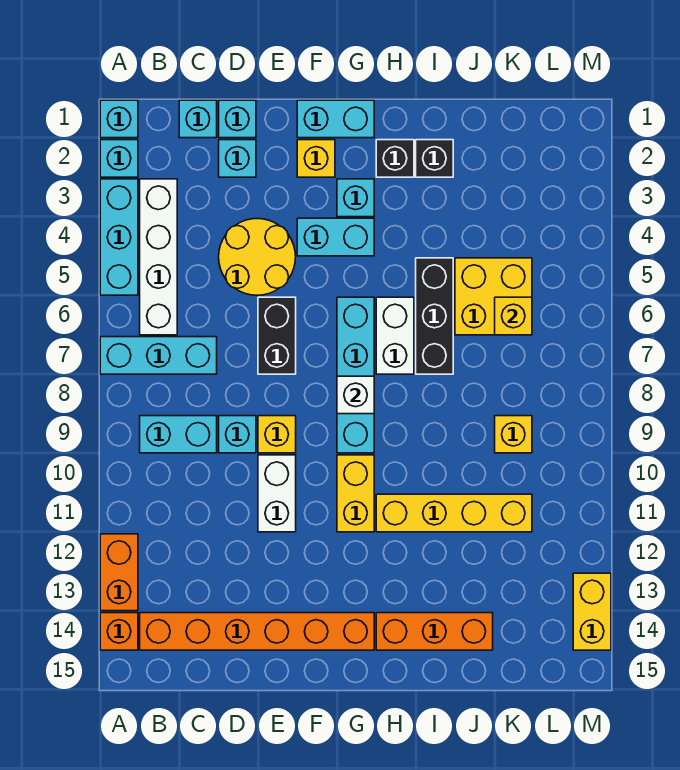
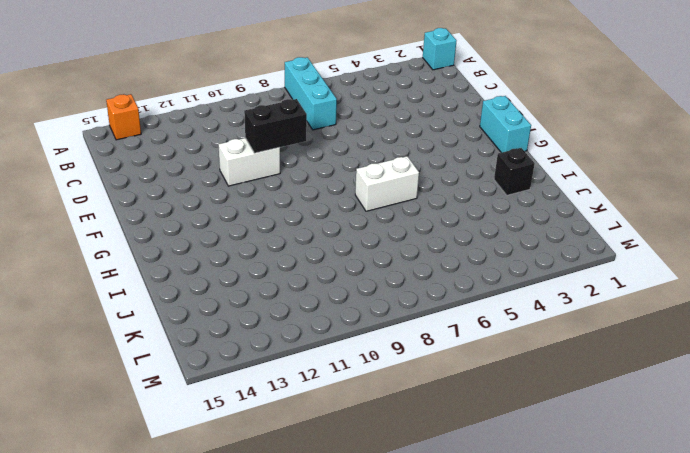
black brick E9:E10 level 2 -> black brick E6:E7 level 1
none -> cyan brick A2 level 1
none -> cyan brick A3:A5 level 1
none -> orange brick A12:A13 level 1
none -> white brick B3:B6 level 1

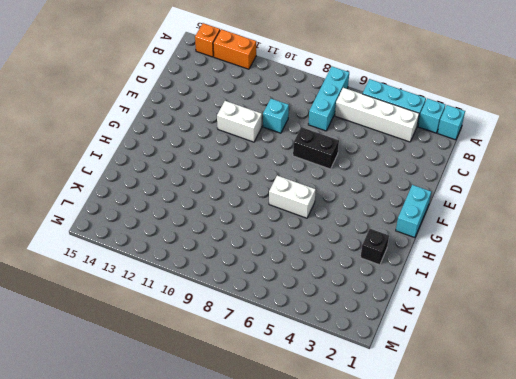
none -> cyan brick B9:C9 level 1
none -> orange brick B14:G14 level 1
none -> cyan brick C1 level 1
none -> cyan brick D1 level 1

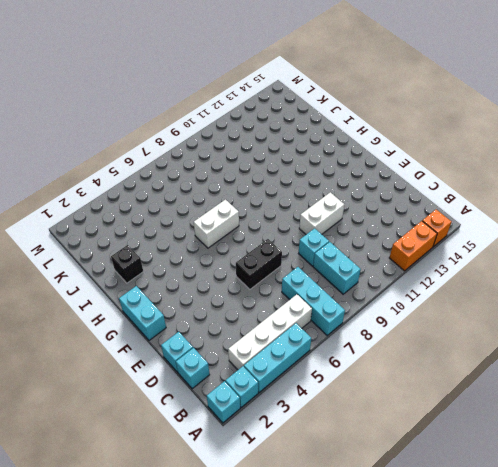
none -> orange brick B14:G14 level 1
none -> cyan brick D2 level 1
none -> yellow round brick D4:E5 level 1
none -> yellow brick E9 level 1

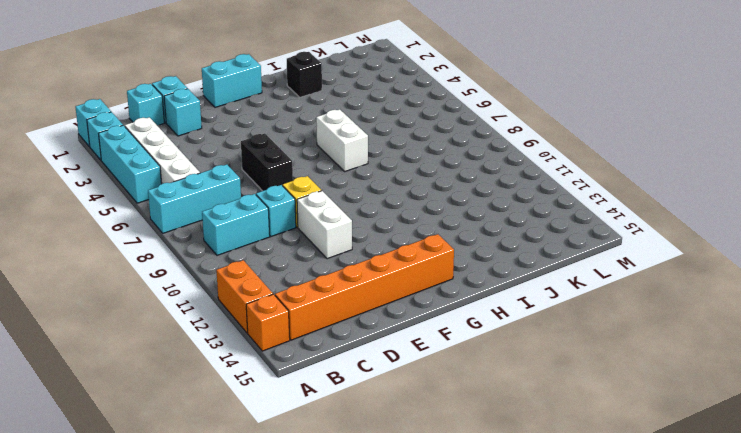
none -> yellow round brick D4:E5 level 1
none -> yellow brick F2 level 1
none -> cyan brick F4:G4 level 1
none -> cyan brick G3 level 1

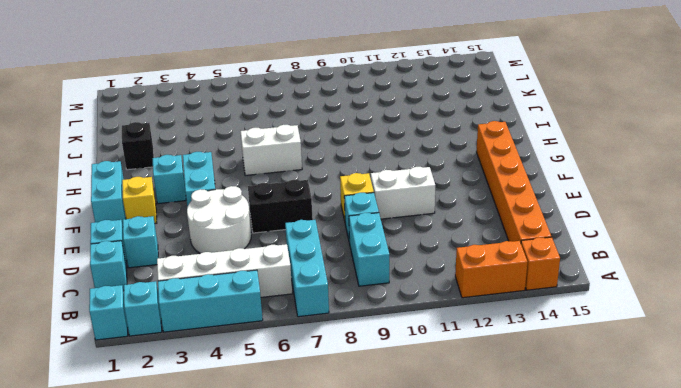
white round brick D4:E5 level 1 -> yellow round brick D4:E5 level 1
none -> cyan brick G6:G9 level 1
none -> yellow brick G10:G11 level 1
none -> black brick H2 level 1
none -> yellow brick H11:K11 level 1

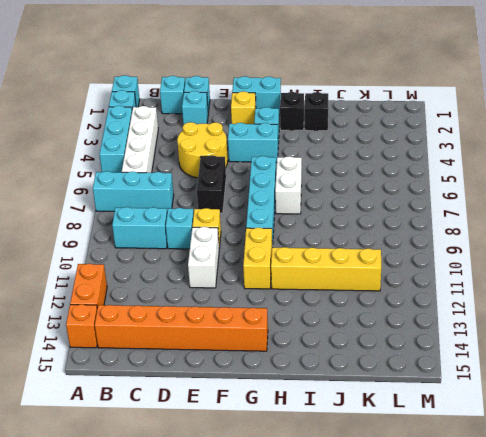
none -> orange brick H14:J14 level 1
none -> black brick I5:I7 level 1
none -> yellow brick J5:K6 level 1
none -> yellow brick K9 level 1

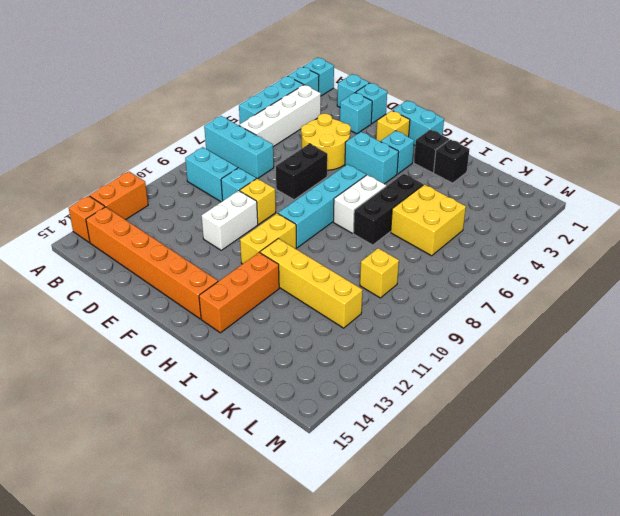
orange brick H12:H14 level 1 -> orange brick H14:J14 level 1
none -> yellow brick M13:M14 level 1
none -> white brick G8 level 2
none -> yellow brick K6 level 2

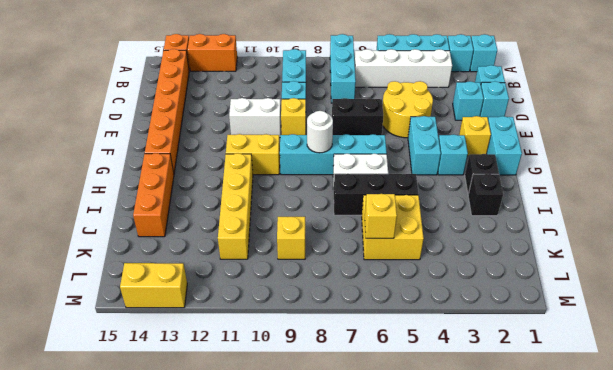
white round brick G8 level 2 -> white brick G8 level 2

